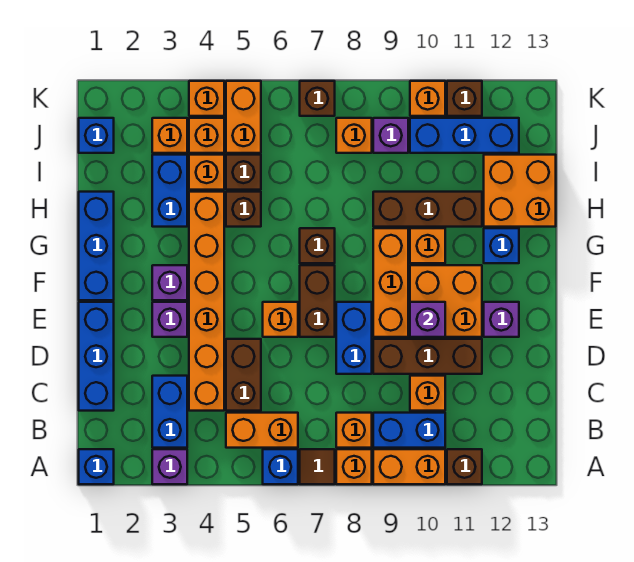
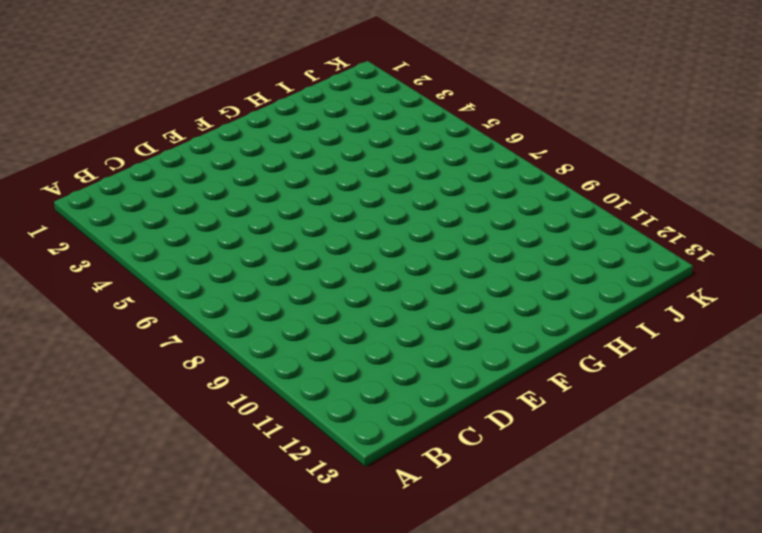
none -> blue brick A1 level 1
none -> purple brick A3 level 1
none -> blue brick A6 level 1
none -> brown tile A7 level 1

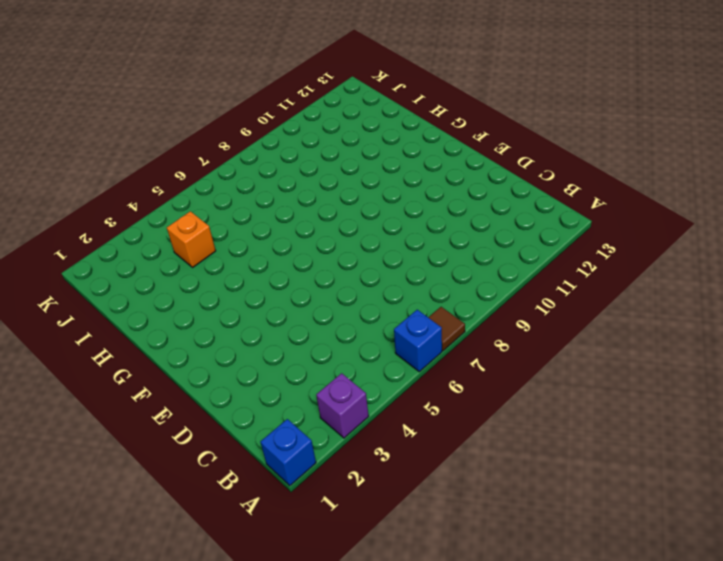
none -> orange brick A8 level 1
none -> orange brick A9:A10 level 1
none -> brown brick A11 level 1
none -> blue brick B3:C3 level 1

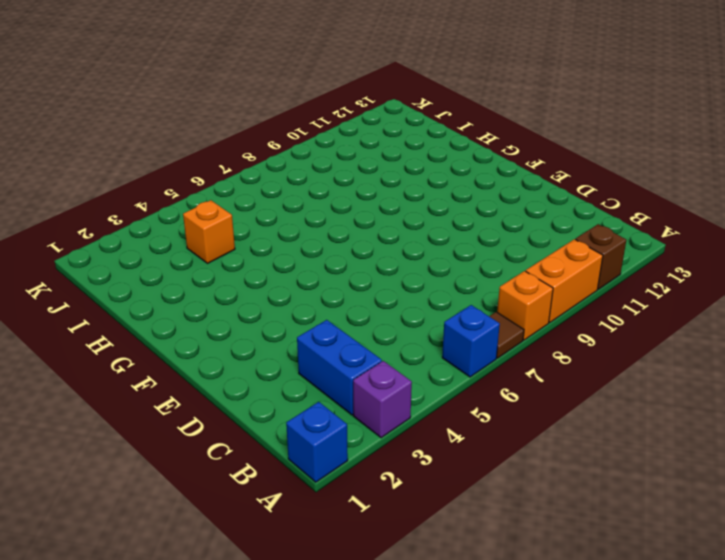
none -> orange brick B5:B6 level 1
none -> orange brick B8 level 1
none -> blue brick B9:B10 level 1
none -> blue brick C1:E1 level 1

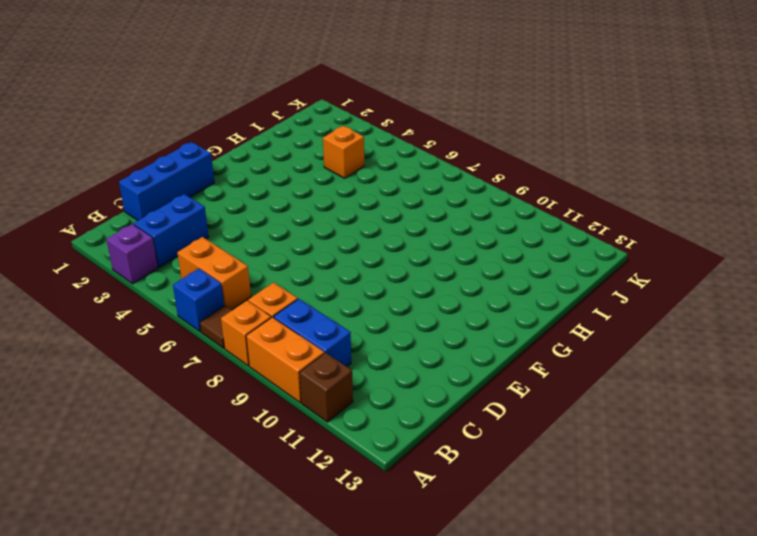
none -> blue brick A1 level 1
none -> orange brick C4:H4 level 1
none -> brown brick C5:D5 level 1
none -> orange brick C10 level 1

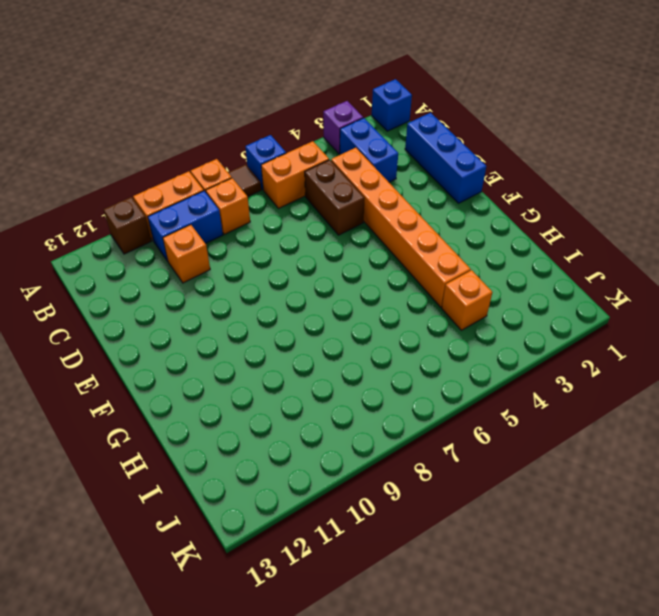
none -> blue brick D8:E8 level 1
none -> brown brick D9:D11 level 1
none -> purple brick E3 level 1
none -> orange brick E6 level 1

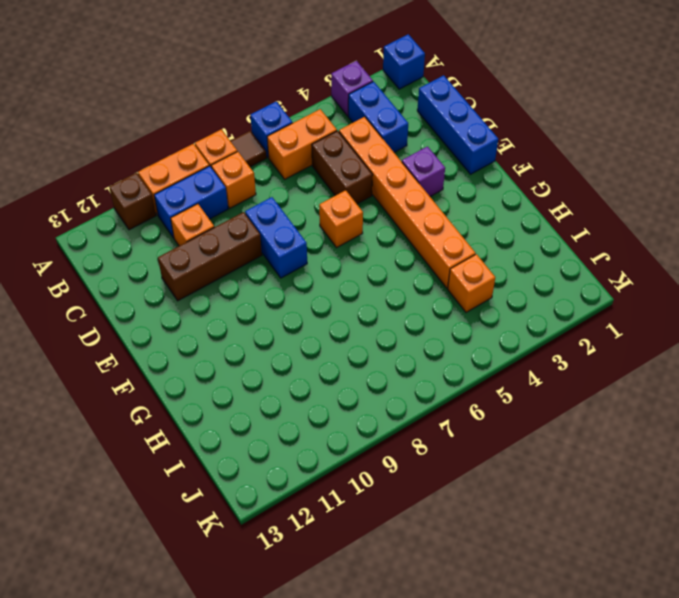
none -> brown brick E7:F7 level 1
none -> orange brick E9:G9 level 1
none -> orange brick E10:F11 level 1
none -> purple brick E12 level 1

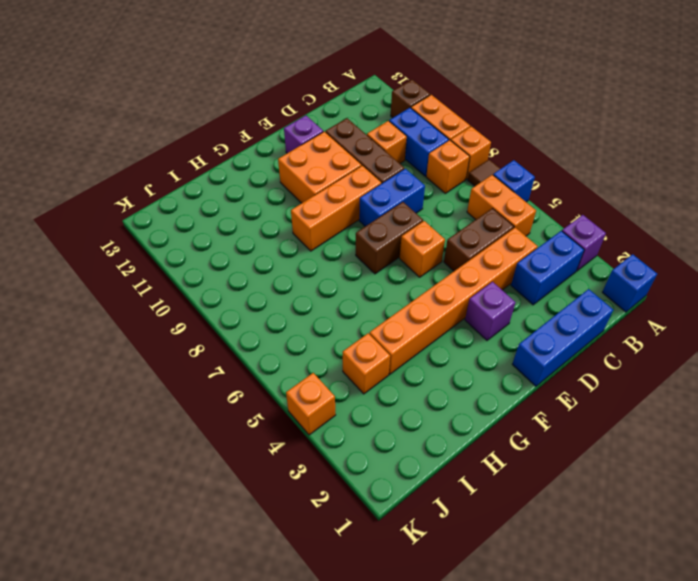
none -> blue brick F1:H1 level 1
none -> purple brick F3 level 1
none -> brown brick G7 level 1
none -> orange brick G10 level 1

